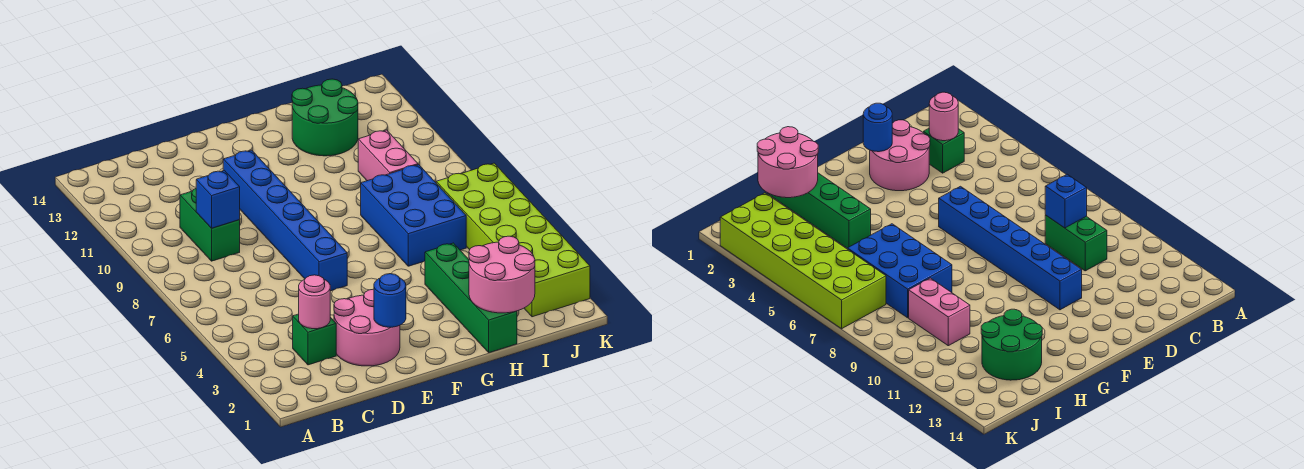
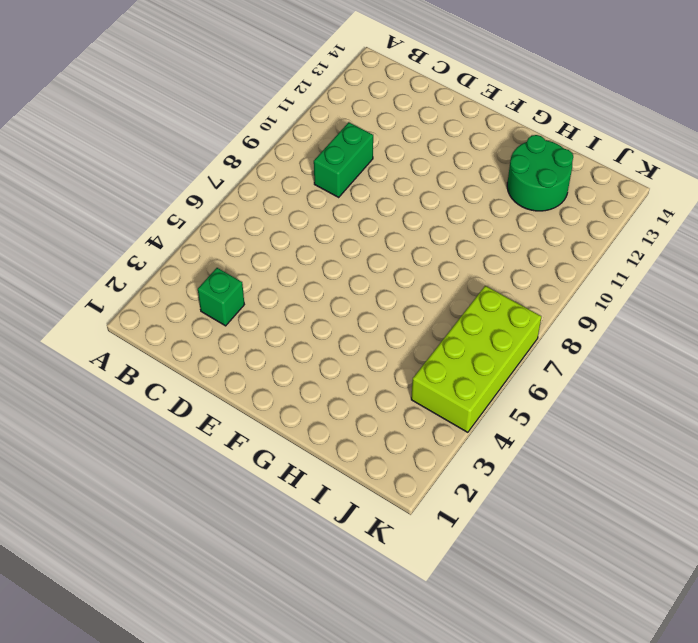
lime brick J4:K7 level 1 -> lime brick J2:K7 level 1
none -> pink round brick D2:E3 level 1
none -> blue brick E6:E11 level 1
none -> green brick H1:H4 level 1

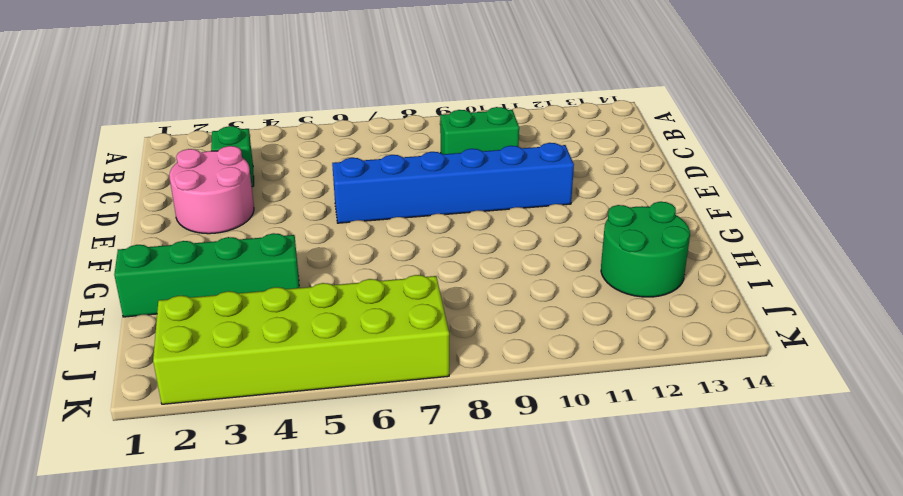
none -> blue brick H6:I8 level 1
none -> pink brick I9:I10 level 1
none -> pink round brick C3 level 2

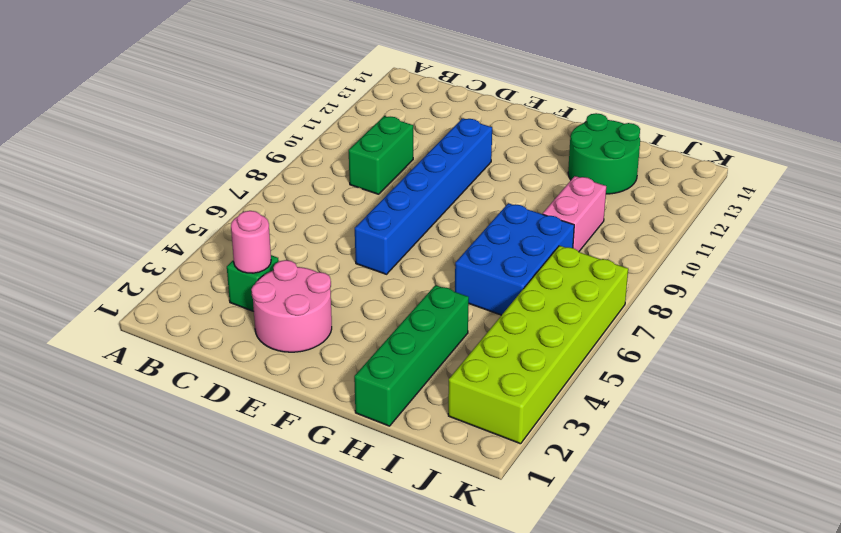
none -> blue brick C9 level 2
none -> blue round brick E2 level 2
none -> pink round brick H1:I2 level 2

